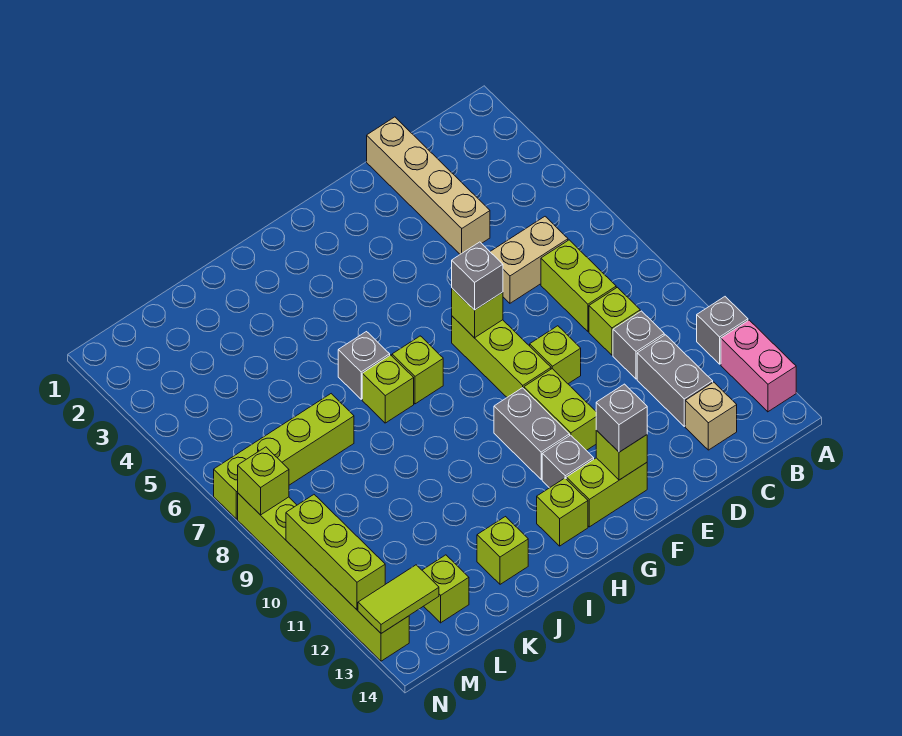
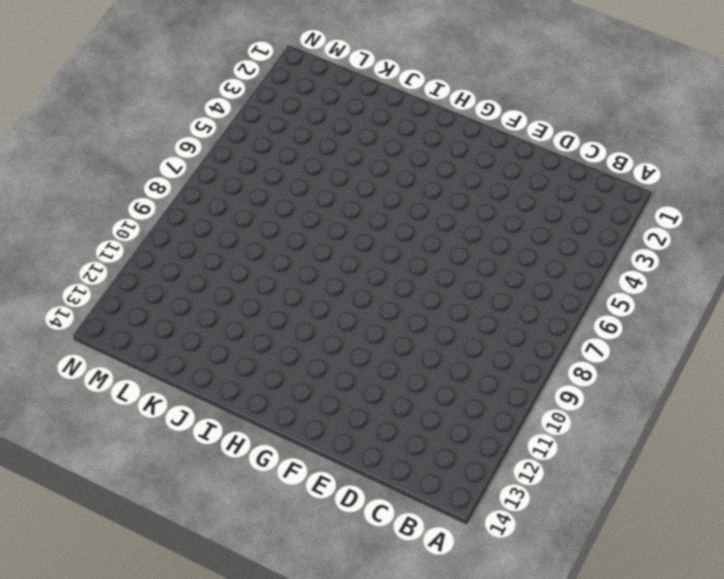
none -> grey brick A11 level 1
none -> pink brick A12:A13 level 1
none -> tan brick C6:D6 level 1
none -> lime brick C7:C8 level 1

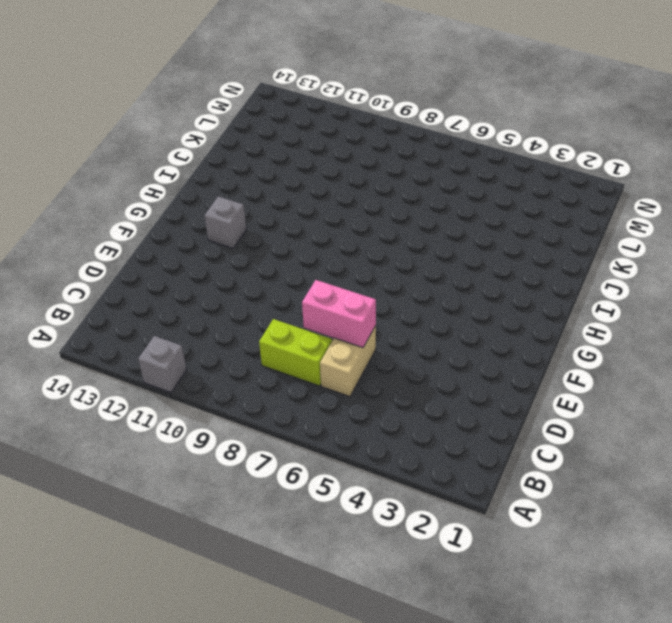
pink brick D6:D7 level 2 -> pink brick A12:A13 level 1
none -> lime brick C9 level 1
none -> grey brick C10 level 1
none -> grey brick C11:C12 level 1
none -> tan brick C13 level 1

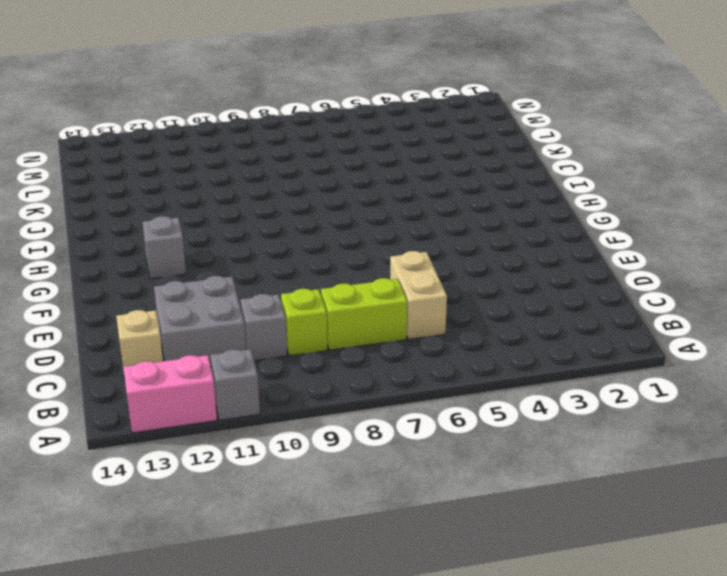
grey brick C11:D12 level 1 -> grey brick C11:C12 level 1
none -> tan brick D1:D4 level 1
none -> lime brick E9 level 1
none -> lime brick F7:F9 level 1
none -> lime brick F10:F11 level 1

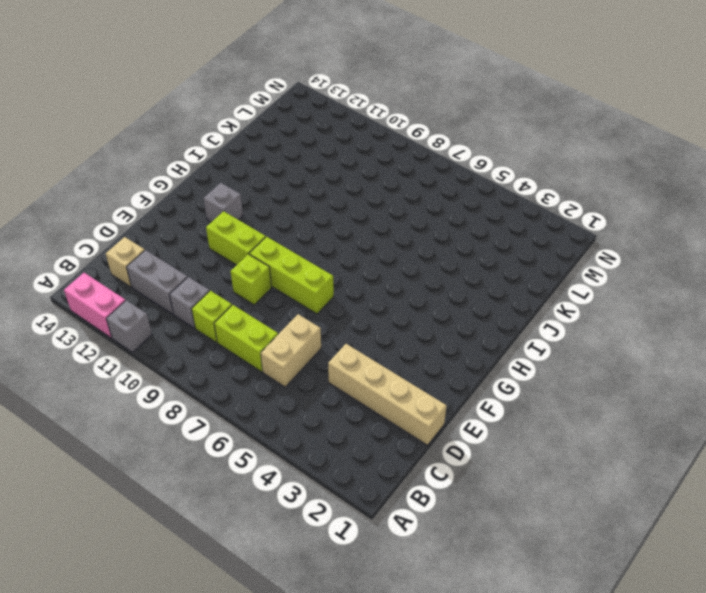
none -> lime brick F13:G13 level 1
none -> grey brick G10:G11 level 1
none -> lime brick H7 level 1
none -> lime brick H13 level 1

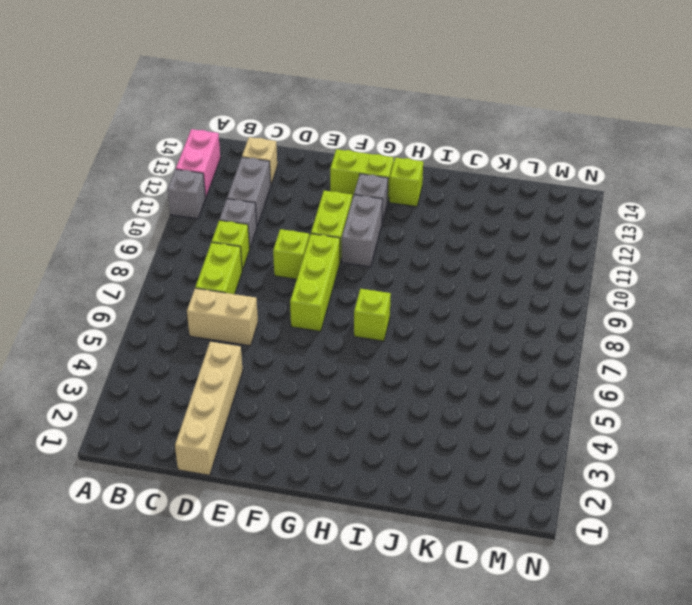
none -> grey brick I6 level 1
none -> lime brick I7 level 1
none -> lime brick J13 level 1
none -> lime brick K7:N7 level 1

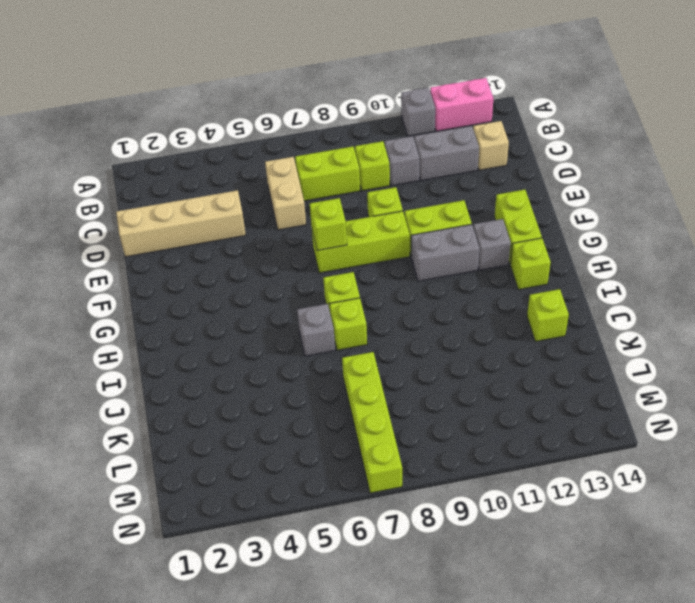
none -> lime brick L13 level 1
none -> lime brick N8:N13 level 1
none -> lime brick F13 level 2
none -> lime tile M13:N13 level 2

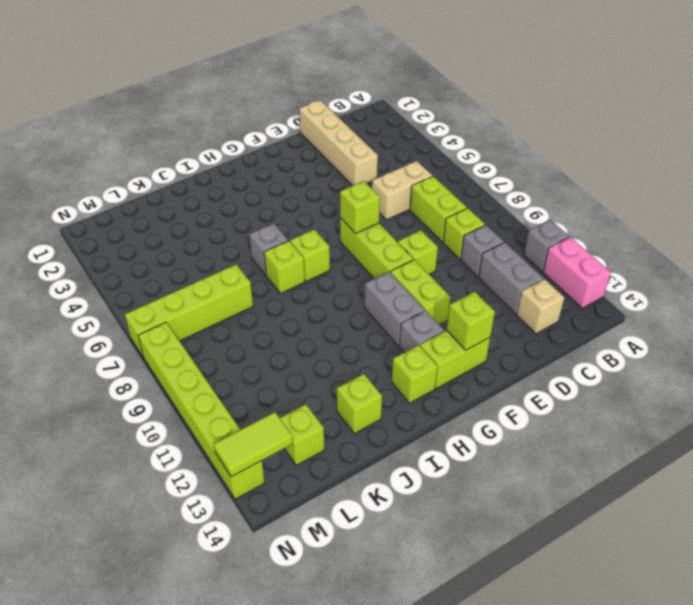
none -> lime brick N8 level 2
none -> lime brick N10:N12 level 2
none -> grey brick F7 level 3
none -> grey brick F13 level 3

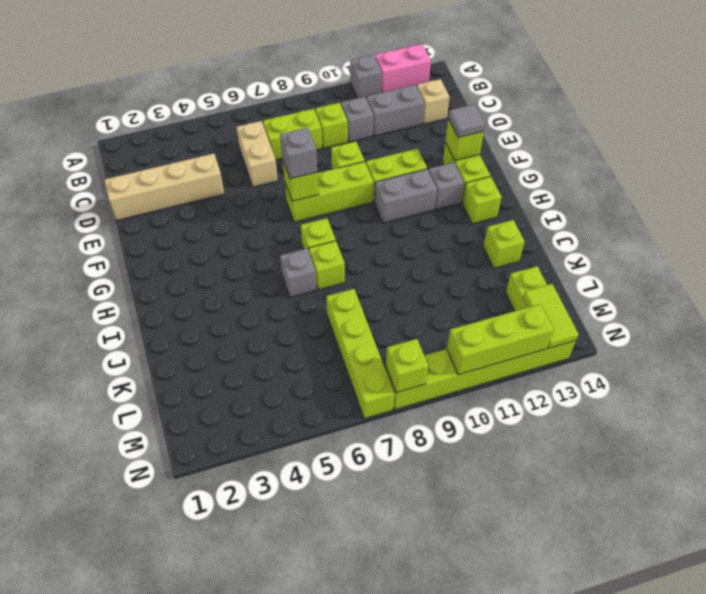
grey tile F13 level 3 -> grey brick F13 level 3

